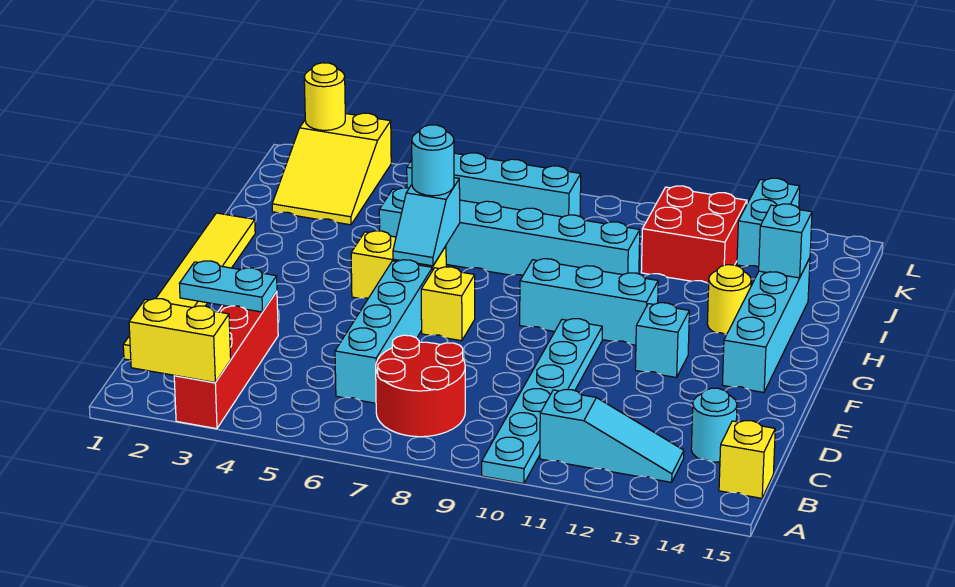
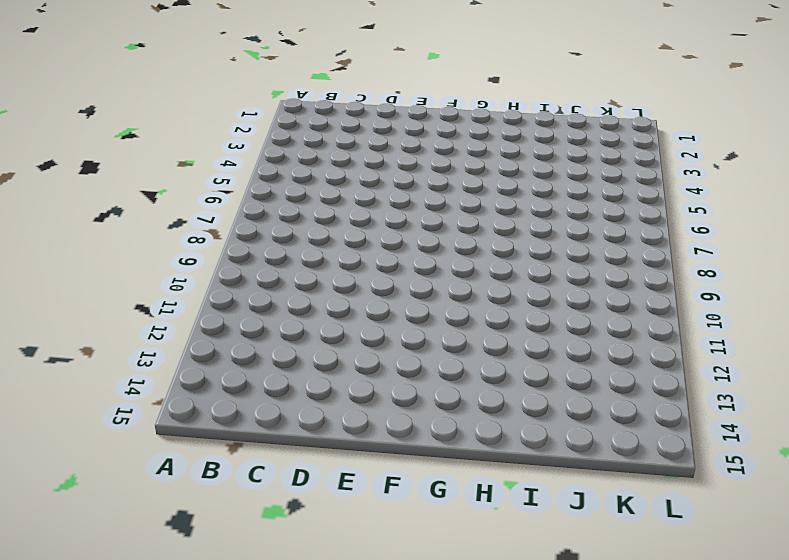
none -> red brick A3:D3 level 1
none -> cyan plate A10:F10 level 1
none -> red round brick B7:C8 level 1

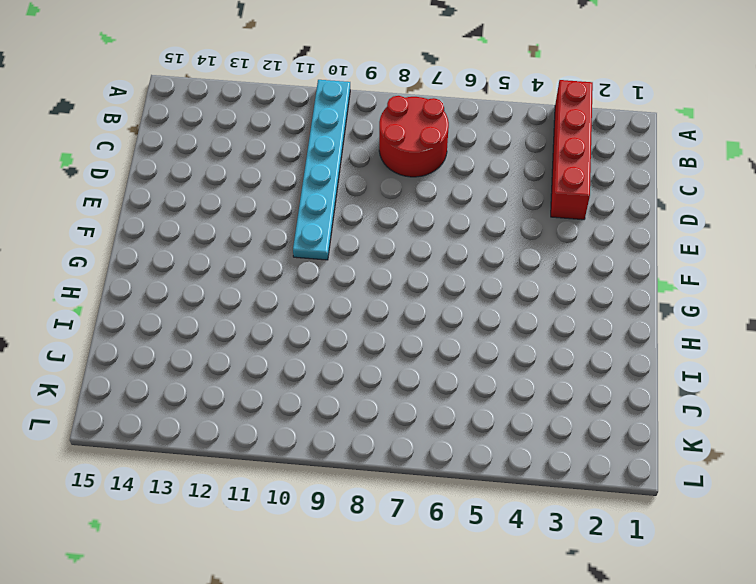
none -> cyan slope B11:B13 level 1 top 11
none -> yellow brick B15 level 1
none -> yellow tile C1:H1 level 1

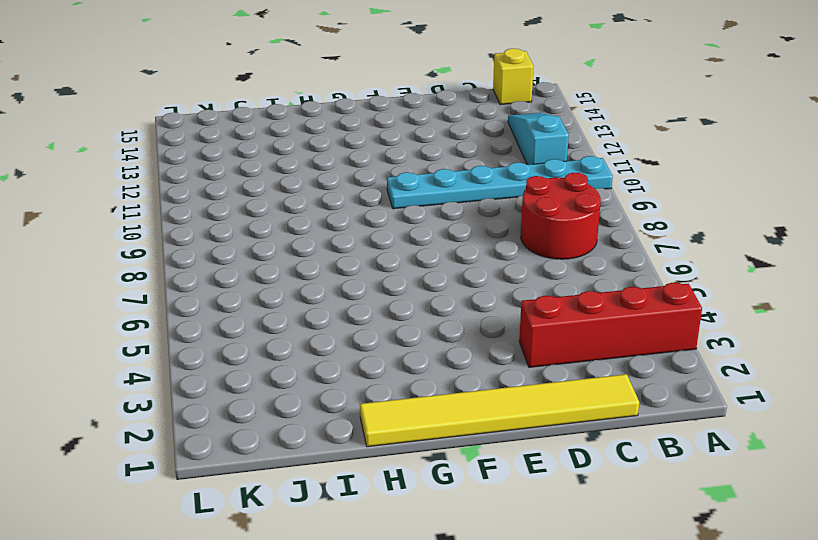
none -> cyan brick C6:F6 level 1
none -> cyan round brick C14 level 1
none -> yellow brick F7 level 1

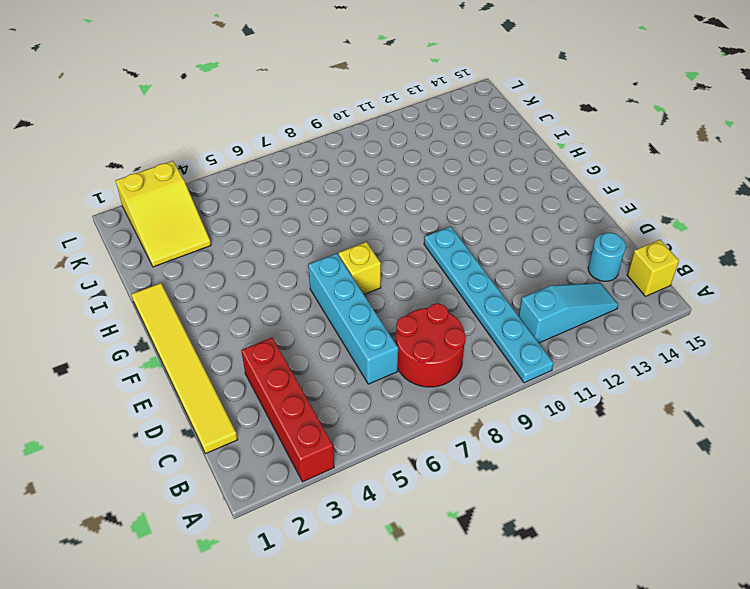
none -> cyan brick F12 level 1
none -> cyan brick F14:I14 level 1
none -> yellow brick G5:G6 level 1

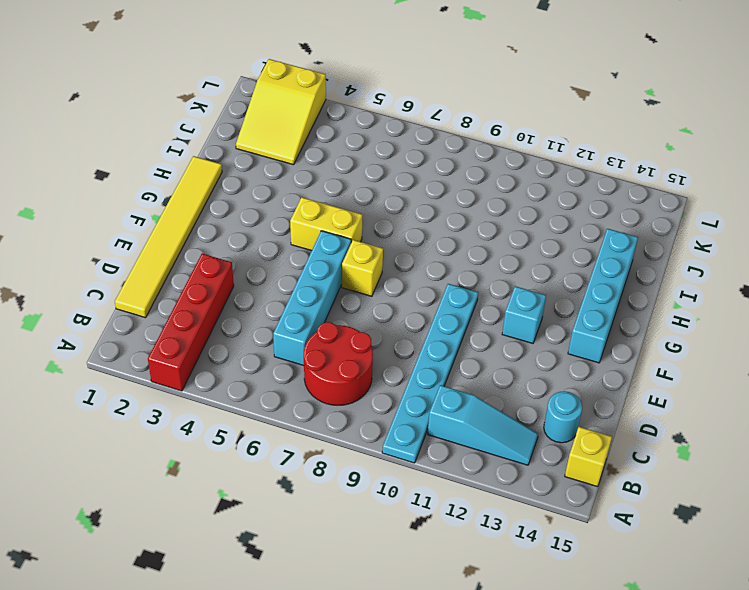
none -> cyan brick G9:G11 level 1
none -> yellow round brick H13 level 1
none -> cyan brick I5:I10 level 1

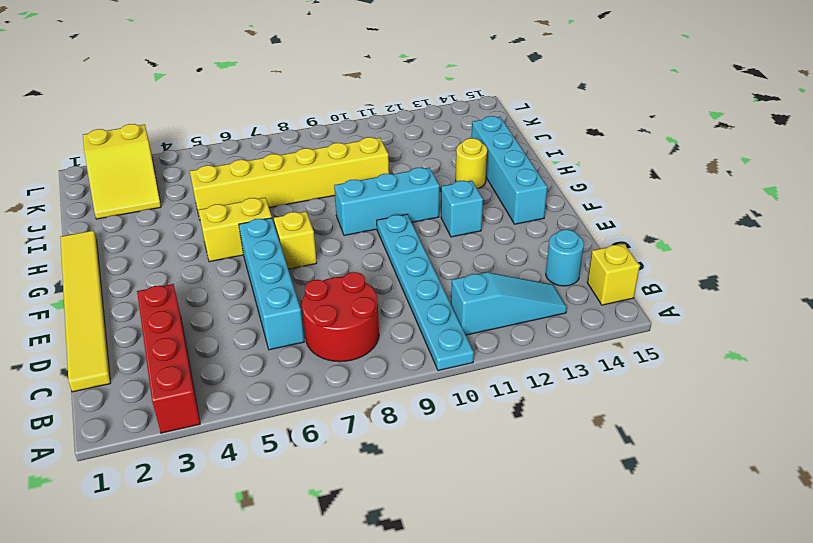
yellow brick I5:I10 level 1 -> cyan brick I5:I10 level 1
none -> red brick J11:K12 level 1
none -> cyan brick K5:K8 level 1
none -> cyan brick K13:L13 level 1

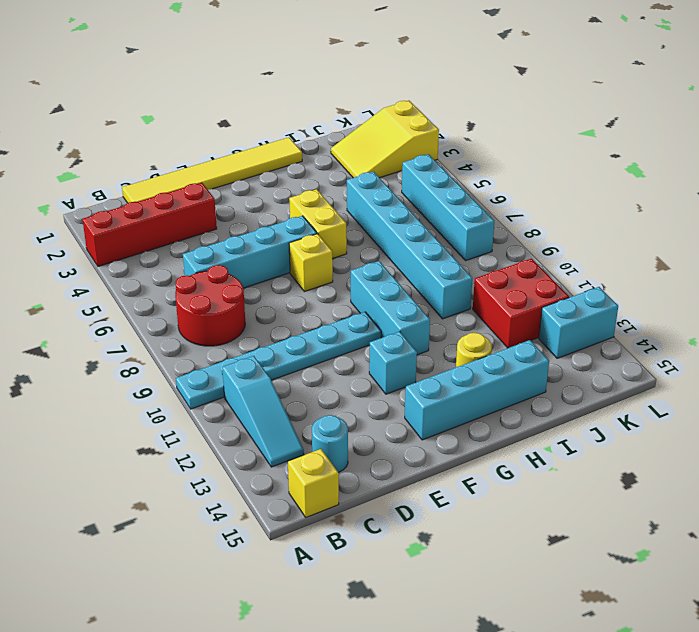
none -> yellow brick A2:A3 level 2
none -> cyan plate D2:D3 level 2
none -> cyan slope G6:H6 level 2 top H

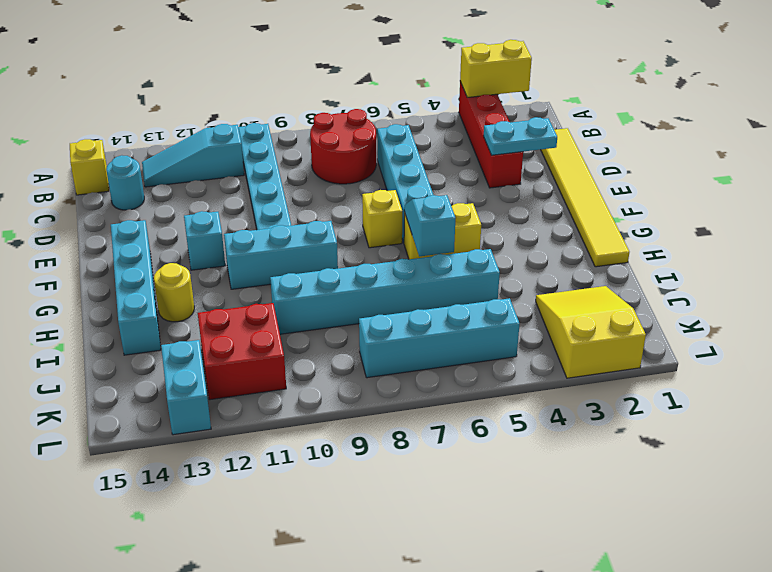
none -> cyan brick I14 level 2
none -> yellow round brick L2 level 2
none -> cyan round brick H6 level 3

